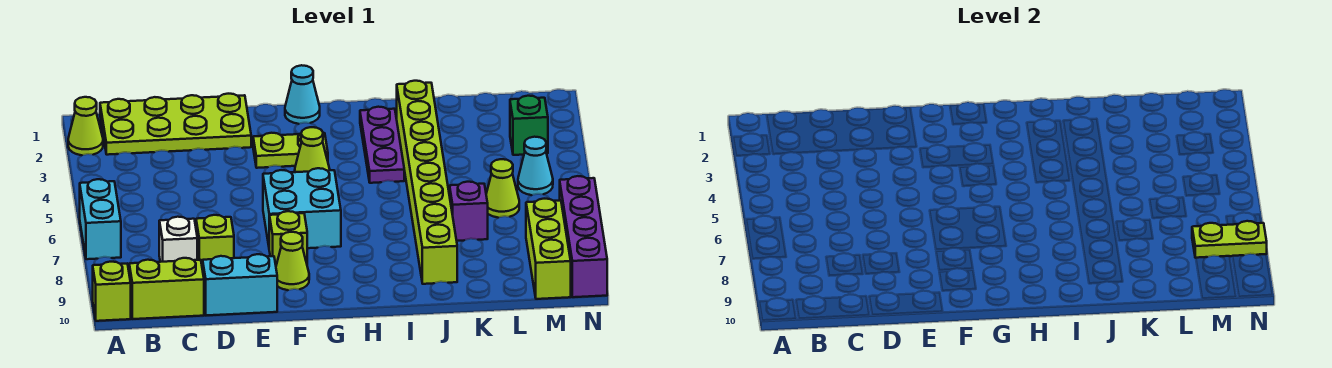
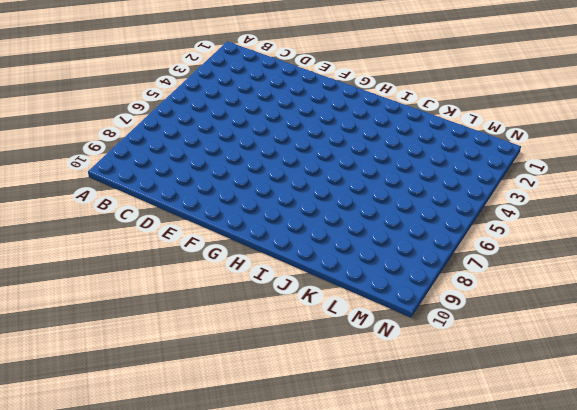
none -> lime cone A2 level 1
none -> cyan brick A6:A7 level 1
none -> lime brick A10 level 1

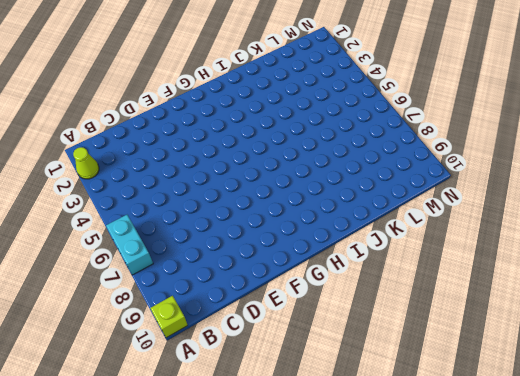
none -> lime plate B1:E2 level 1
none -> lime brick B10:C10 level 1
none -> white brick C8 level 1

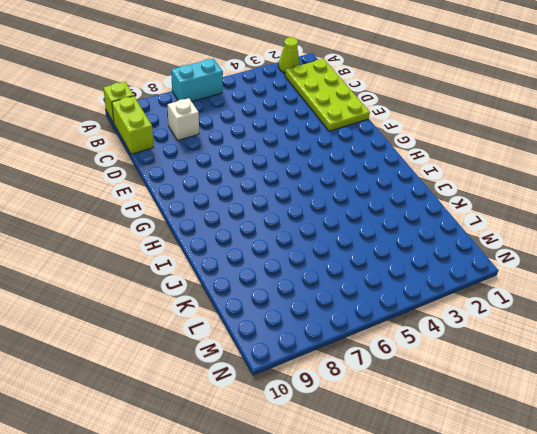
none -> lime brick D8 level 1
none -> cyan brick D10:E10 level 1
none -> lime plate F3:G3 level 1

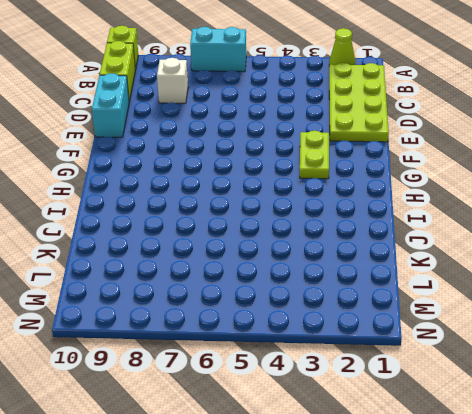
none -> lime brick D8 level 1
none -> cyan brick F6:G7 level 1
none -> lime brick F8 level 1

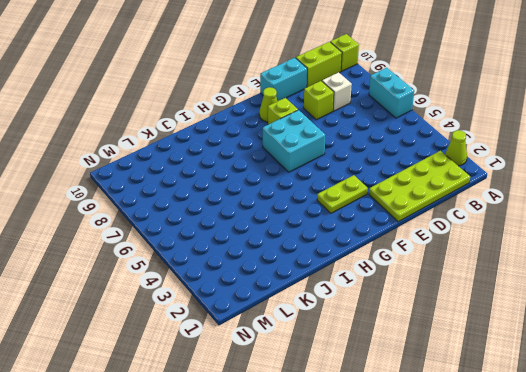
none -> cyan cone G1 level 1
none -> lime cone G4 level 1
none -> purple plate I2:I4 level 1

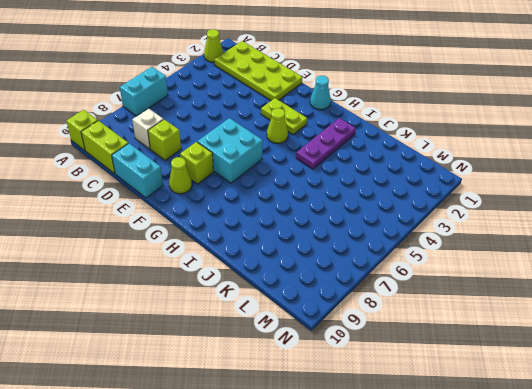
none -> lime brick J2:J9 level 1
none -> purple brick K7 level 1
none -> lime cone L6 level 1

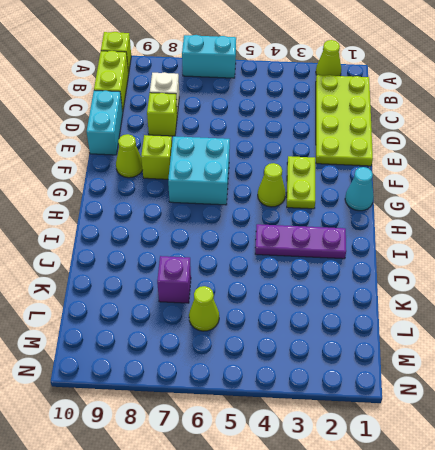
none -> lime brick J2:J9 level 1
none -> green brick M3 level 1
none -> cyan cone M5 level 1

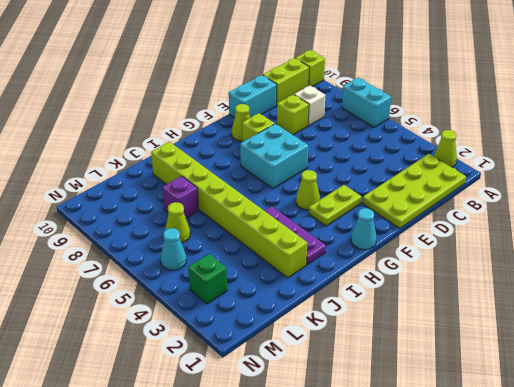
none -> lime brick M8:M10 level 1
none -> purple brick N7:N10 level 1
none -> lime plate M8:N8 level 2

